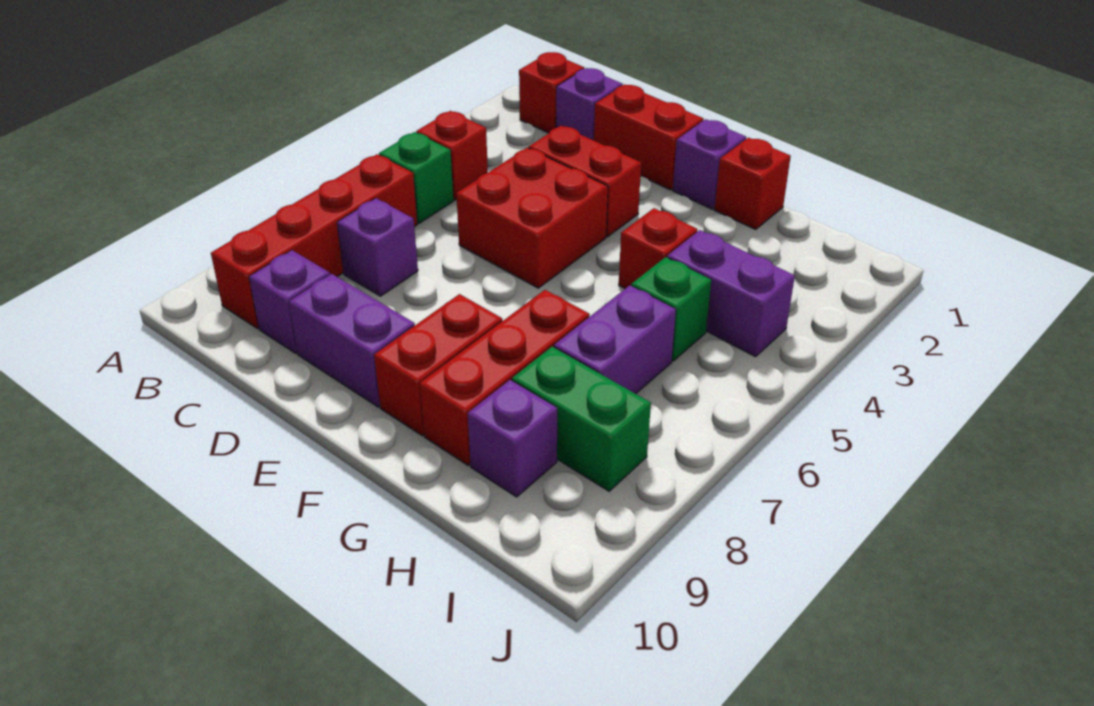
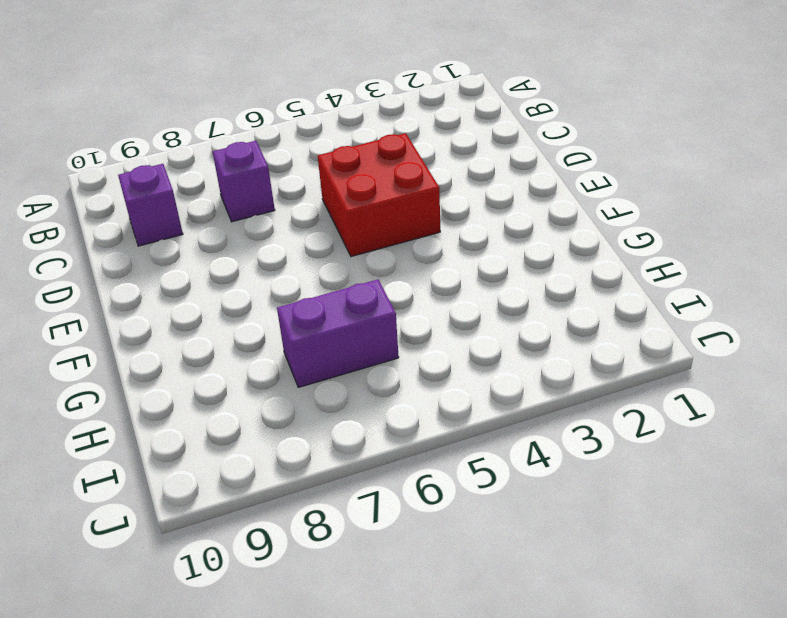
none -> red brick B1 level 1
none -> red brick B4 level 1
none -> green brick B5 level 1

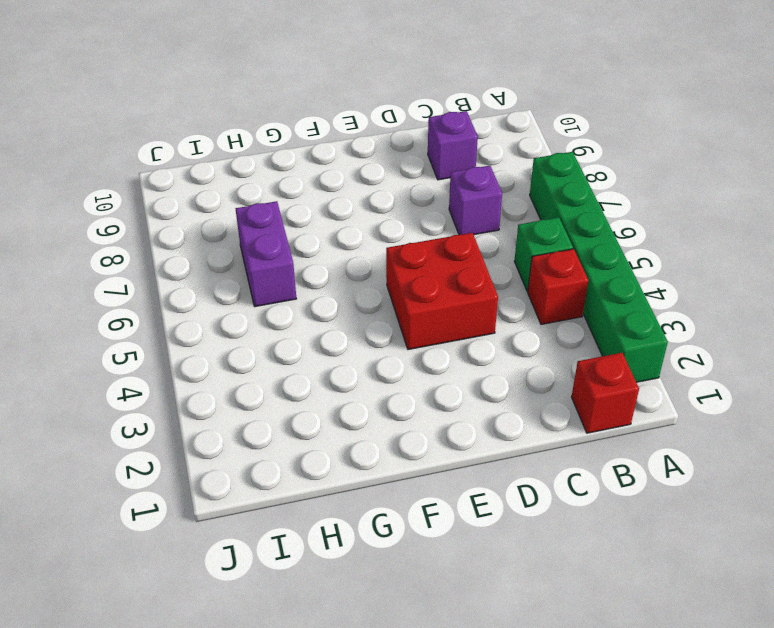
green brick A2:A7 level 1 -> none
none -> red brick B6:B9 level 1
none -> purple brick C1 level 1
none -> red brick D1:E1 level 1

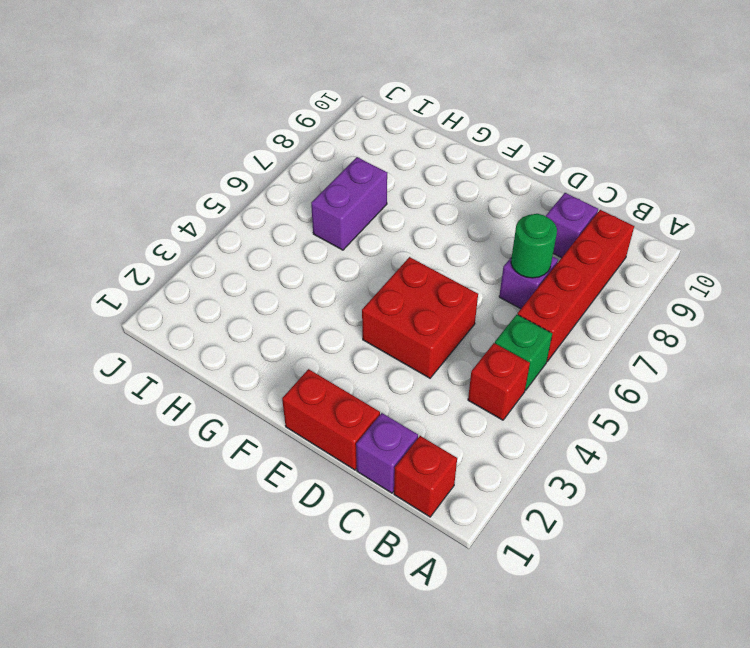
green round brick C7 level 2 -> none
none -> red brick D3:E3 level 1
none -> purple brick D9:E9 level 1
none -> purple brick F1 level 1

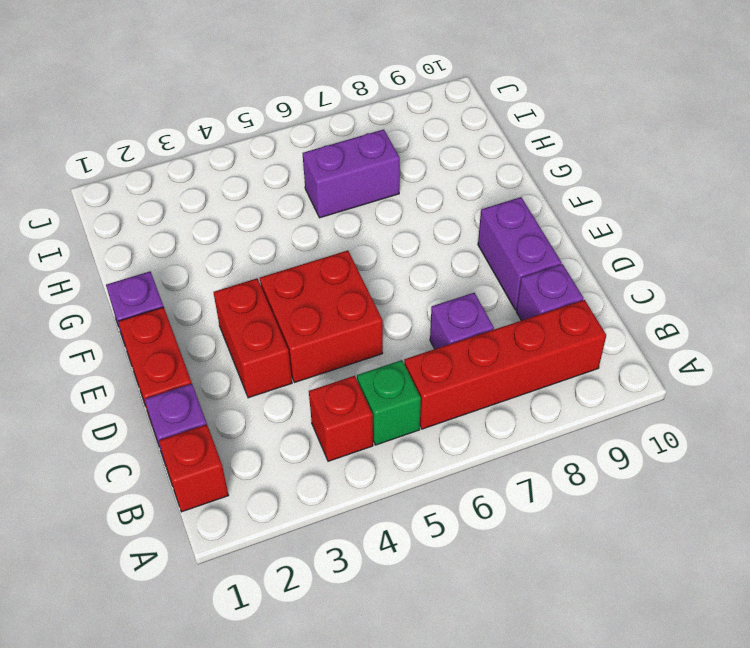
none -> red brick F8:F9 level 1
none -> red brick G1 level 1
none -> red brick G4 level 1

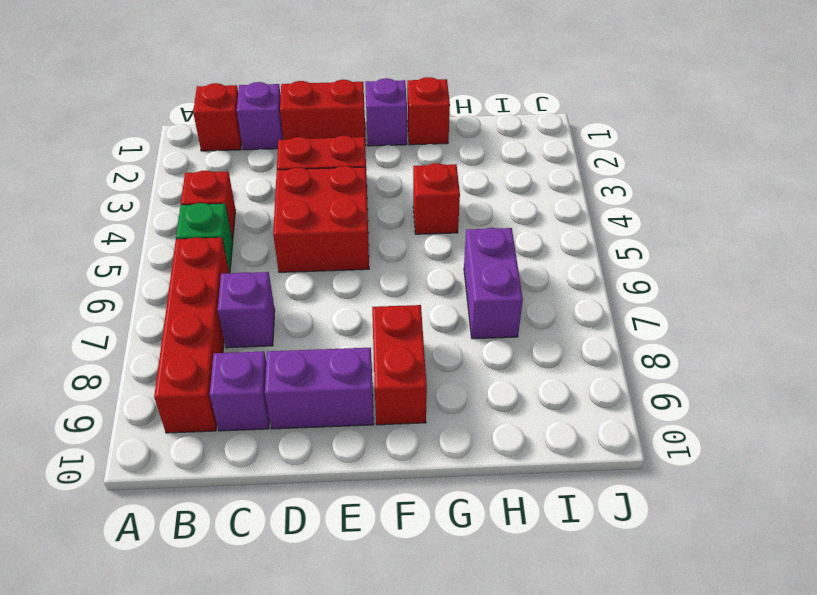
none -> red brick G7:G9 level 1
none -> purple brick H4:I4 level 1
none -> green brick H5 level 1

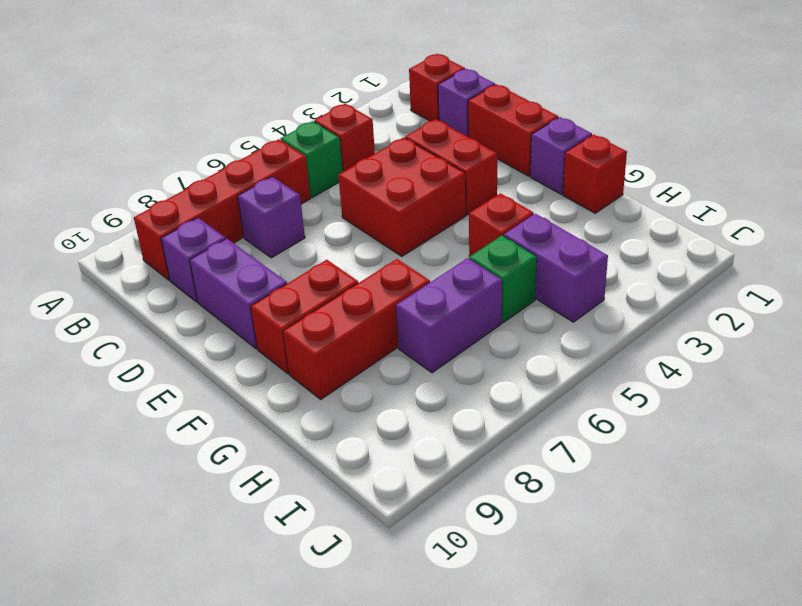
none -> green brick H8:I8 level 1
none -> purple brick H9 level 1

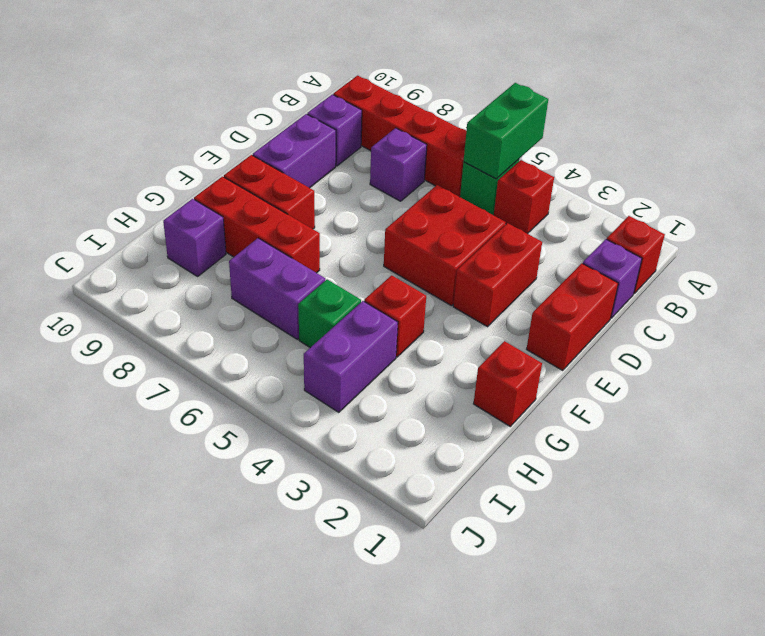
green brick A5:B5 level 2 -> green brick H8:I8 level 1
none -> purple brick F1 level 1

